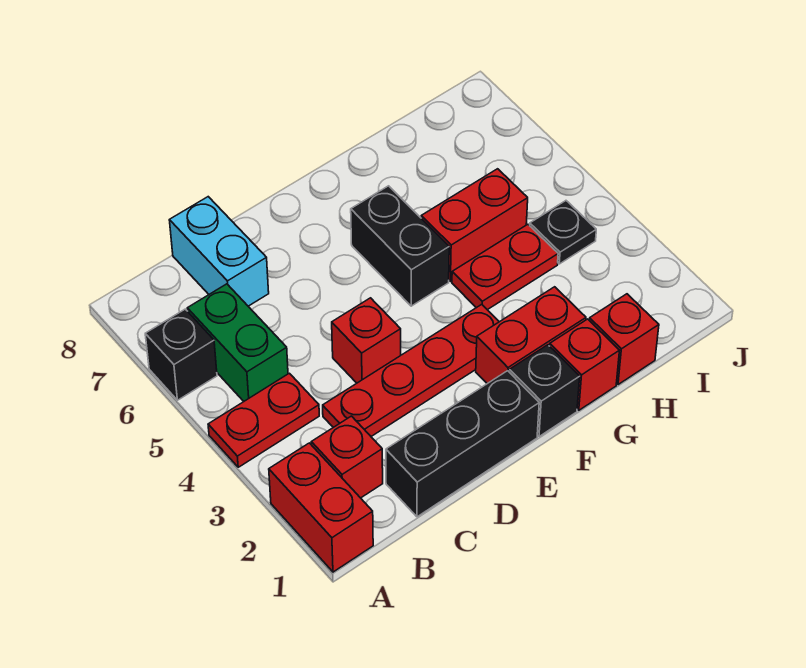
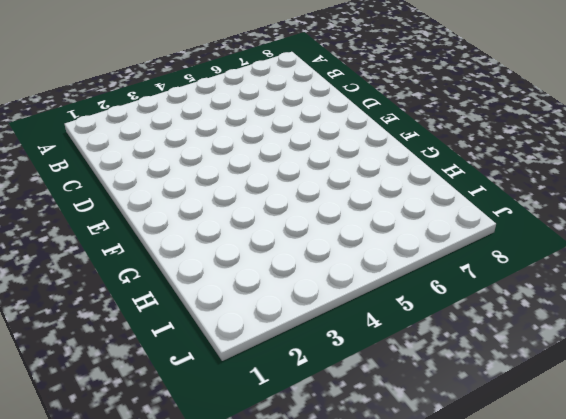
none -> red brick A1:A2 level 1
none -> red plate A4:B4 level 1
none -> black brick A6 level 1

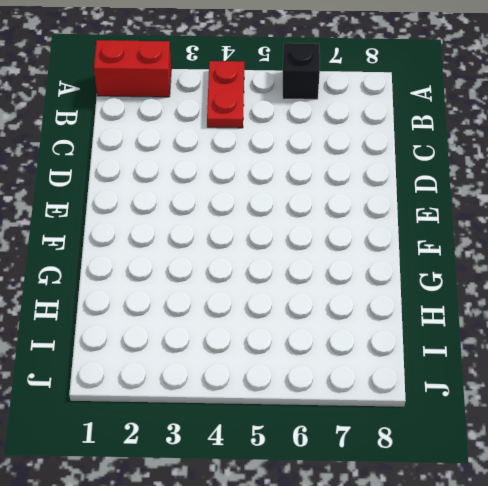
none -> red brick B2 level 1
none -> green brick B5:B6 level 1
none -> black brick C1:E1 level 1

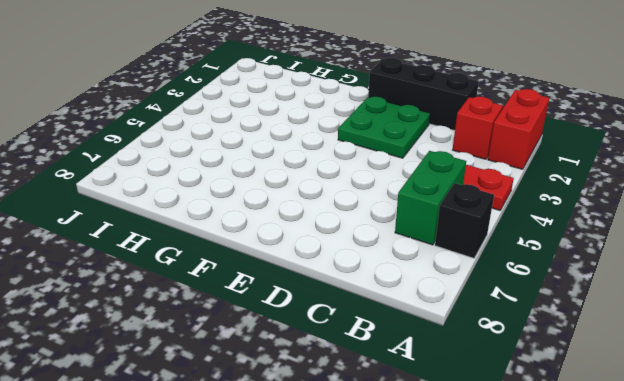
green plate D2:E3 level 1 -> red plate C3:F3 level 1
none -> cyan brick C7:C8 level 1
none -> red brick D4 level 1
none -> black brick F1 level 1

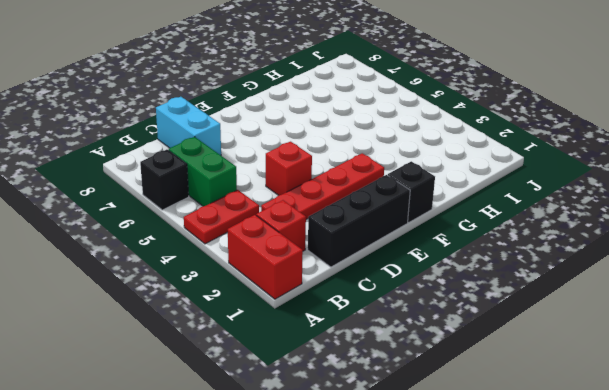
none -> red brick F2:G2 level 1
none -> black brick F5:F6 level 1
none -> red brick G1 level 1

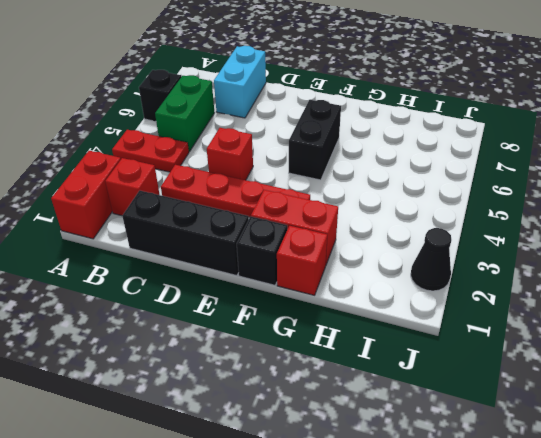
black cone J2 level 1 -> none
none -> red plate G4:H4 level 1
none -> red brick G5:H5 level 1
none -> red brick H1 level 1

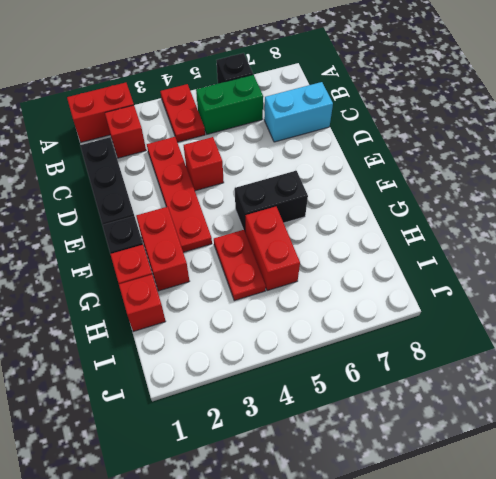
none -> black plate I4 level 1

